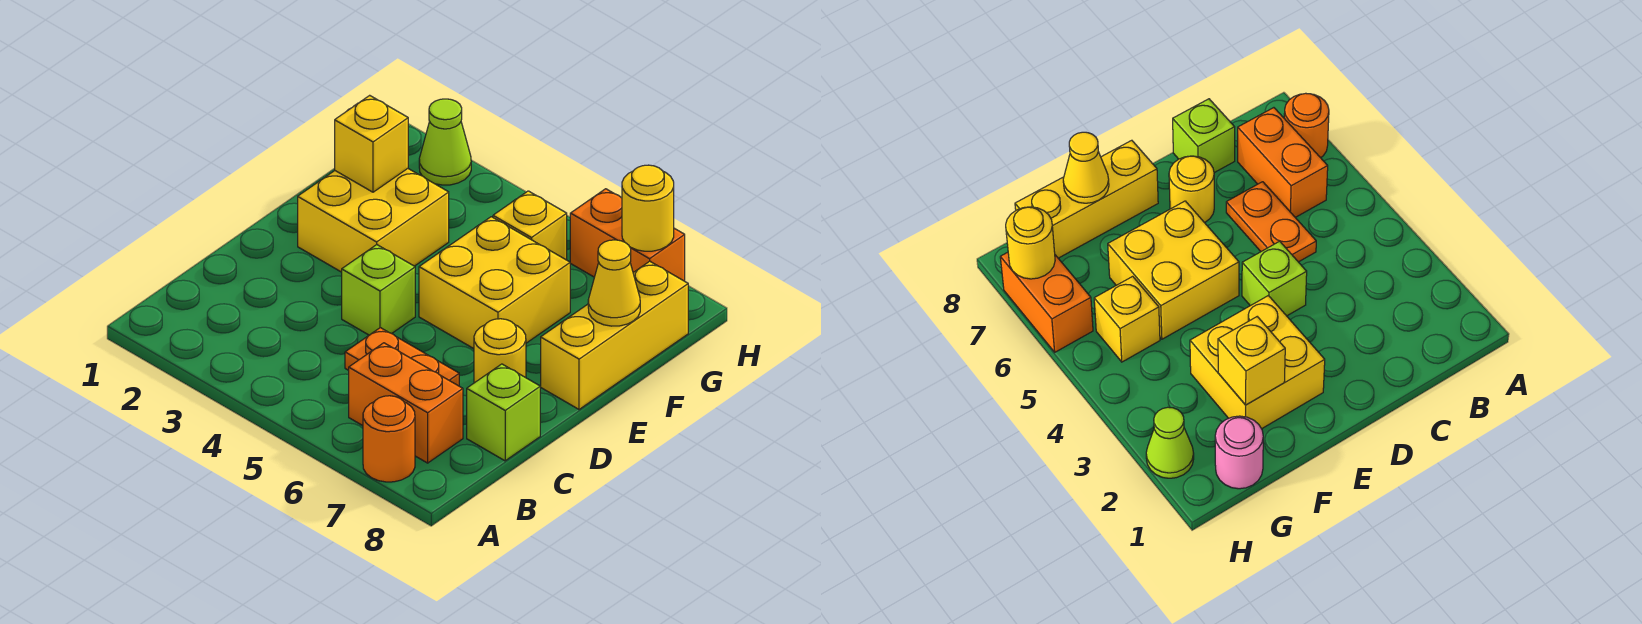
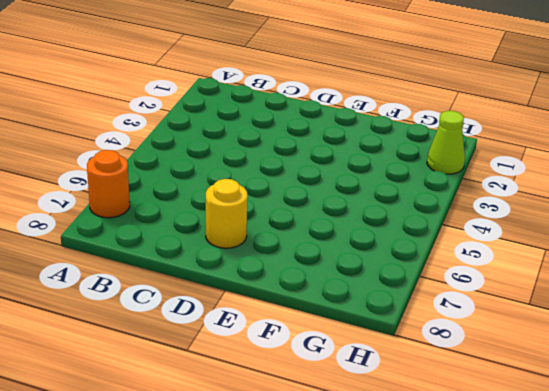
none -> orange brick B6:B7 level 1
none -> orange plate C5:C6 level 1
none -> lime brick C8 level 1

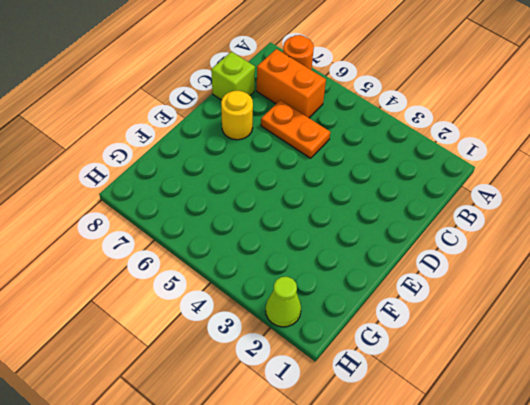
none -> lime brick D4 level 1
none -> yellow brick E2:F3 level 1
none -> yellow brick E5:F6 level 1

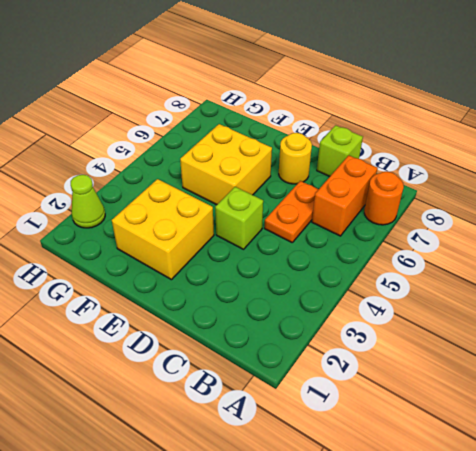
none -> yellow brick E8:G8 level 1
none -> pink round brick G1 level 1
none -> yellow brick G5 level 1

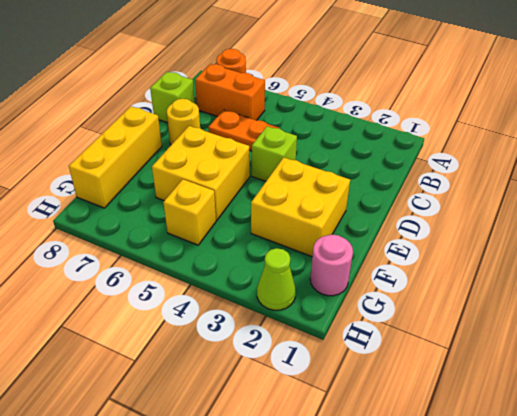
none -> orange brick H6:H7 level 1
none -> yellow brick F2 level 2
none -> yellow cone F8 level 2

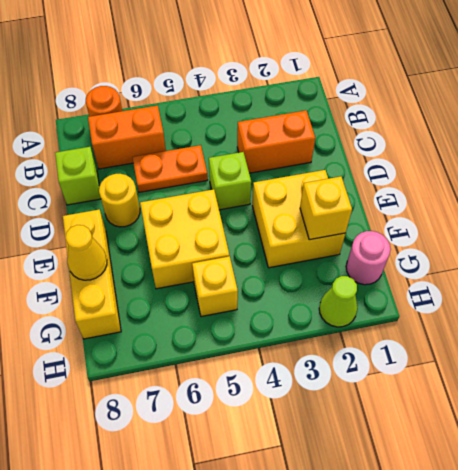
orange brick C2:C3 level 1 -> orange brick H6:H7 level 1
none -> yellow round brick H7 level 2

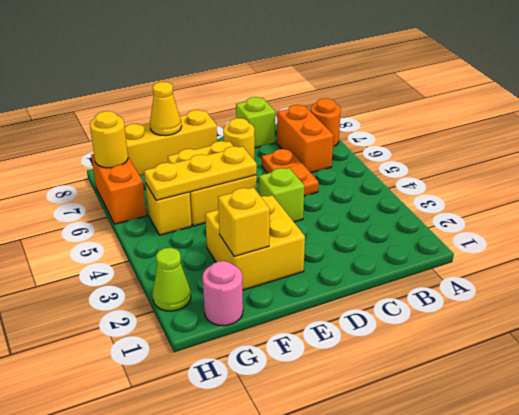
yellow plate E5:G5 level 2 -> none

